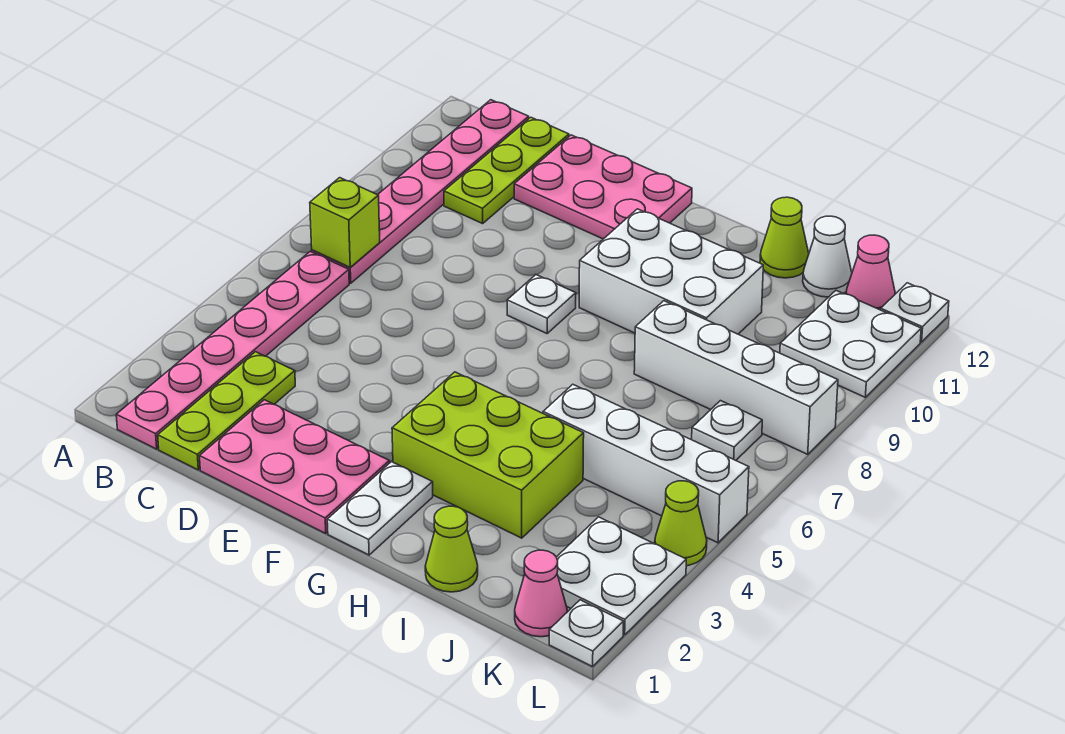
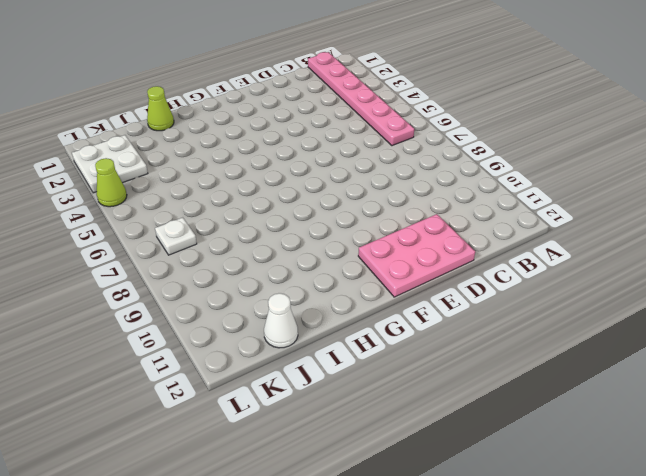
none -> pink plate B7:B12 level 1
none -> lime plate C1:C3 level 1
none -> lime plate C10:C12 level 1

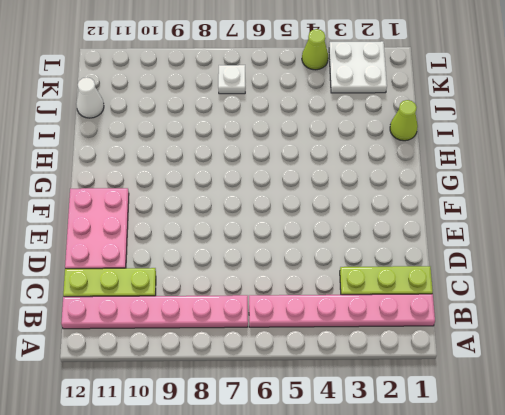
none -> pink plate D1:F2 level 1
none -> white plate F8 level 1
none -> white plate G1:G2 level 1

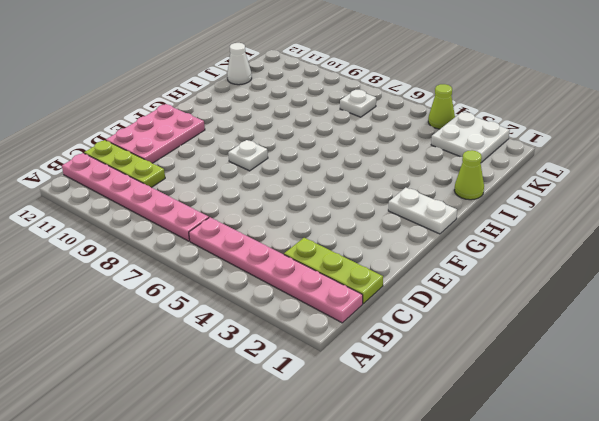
none -> pink plate D1:F2 level 1
none -> lime brick G3:I4 level 1
none -> white brick G9:I10 level 1

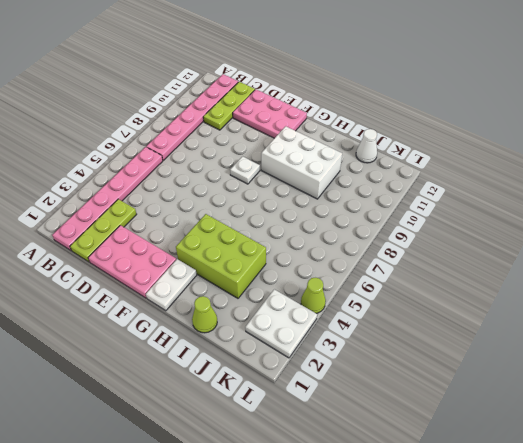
none -> white brick I5:L5 level 1
none -> white brick I8:L8 level 1
none -> lime cone I12 level 1

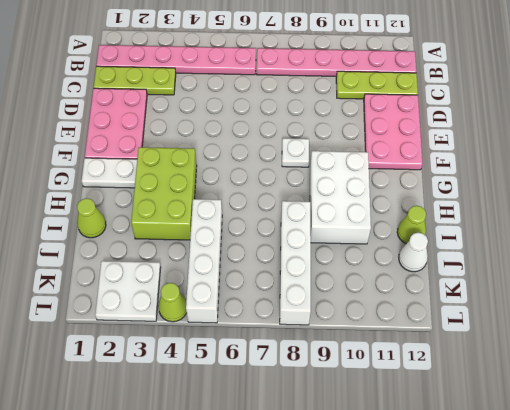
none -> pink cone K1 level 1
none -> white plate K7 level 1
none -> white plate K10:L11 level 1

